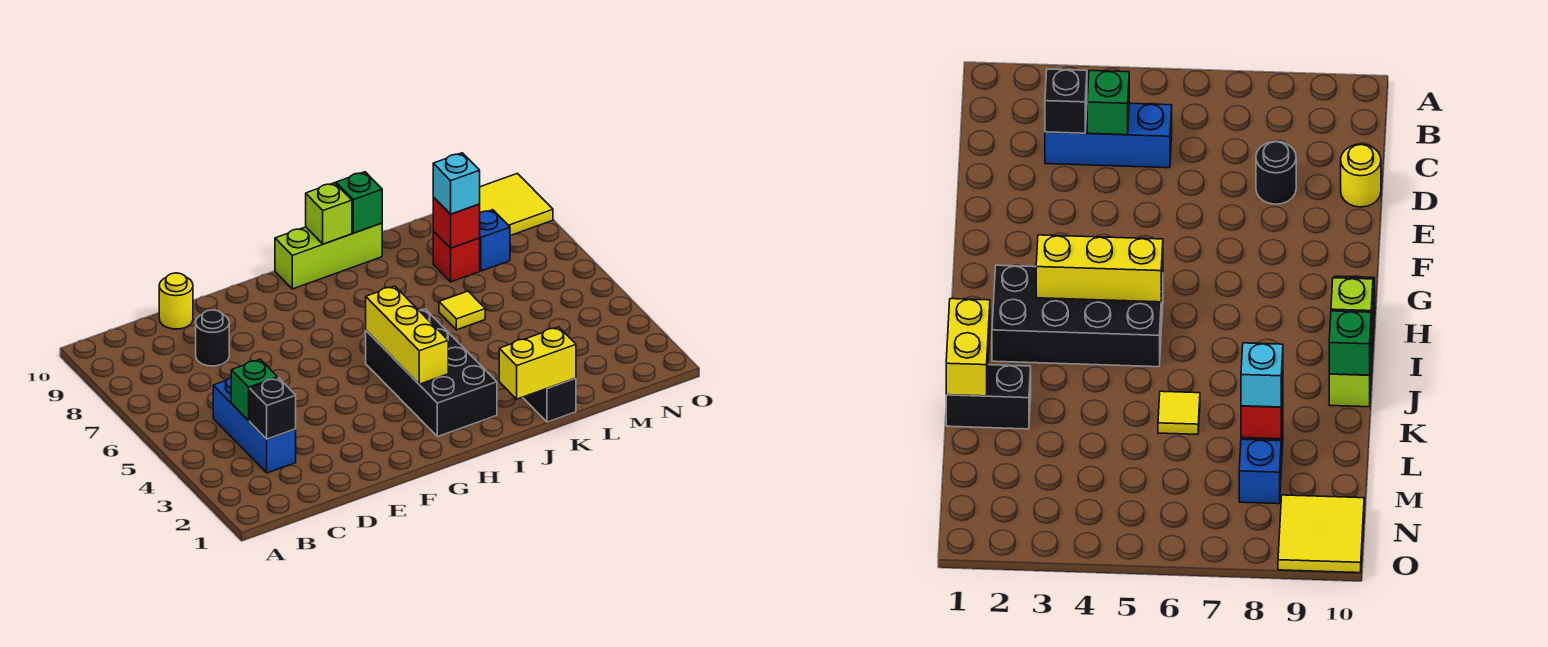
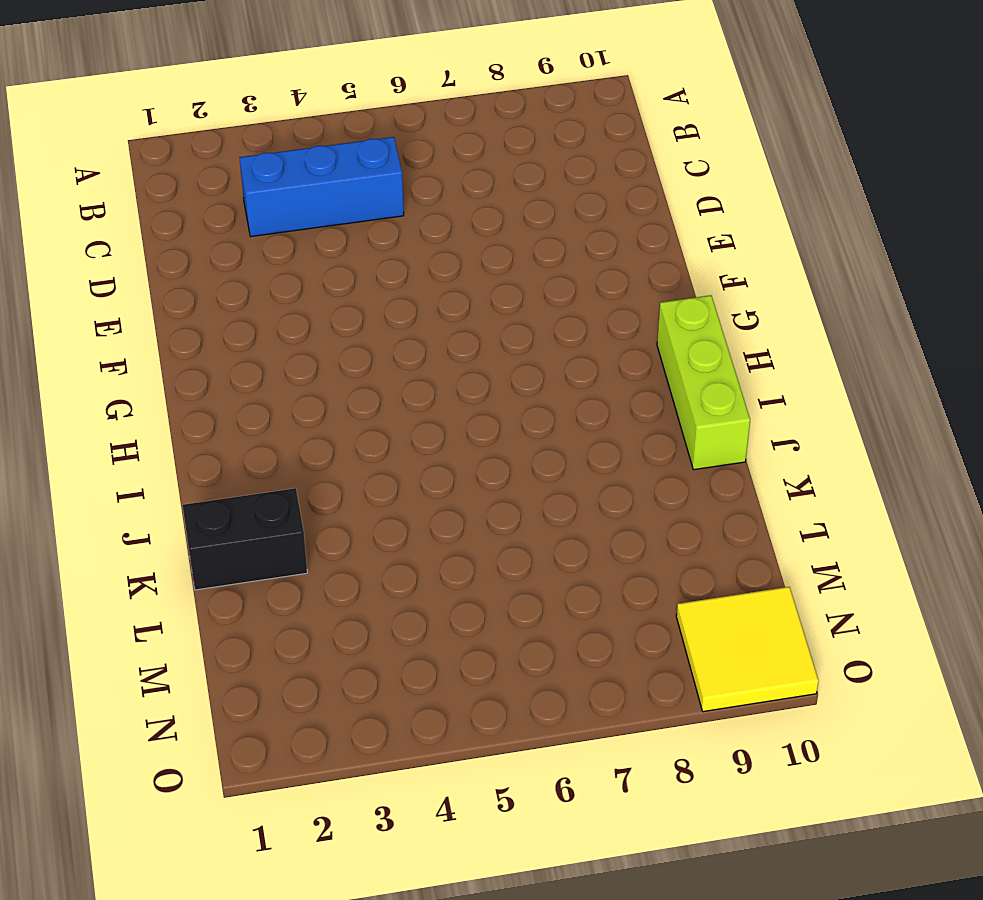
none -> black round brick D8 level 1
none -> yellow round brick D10 level 1
none -> black brick H2:I5 level 1

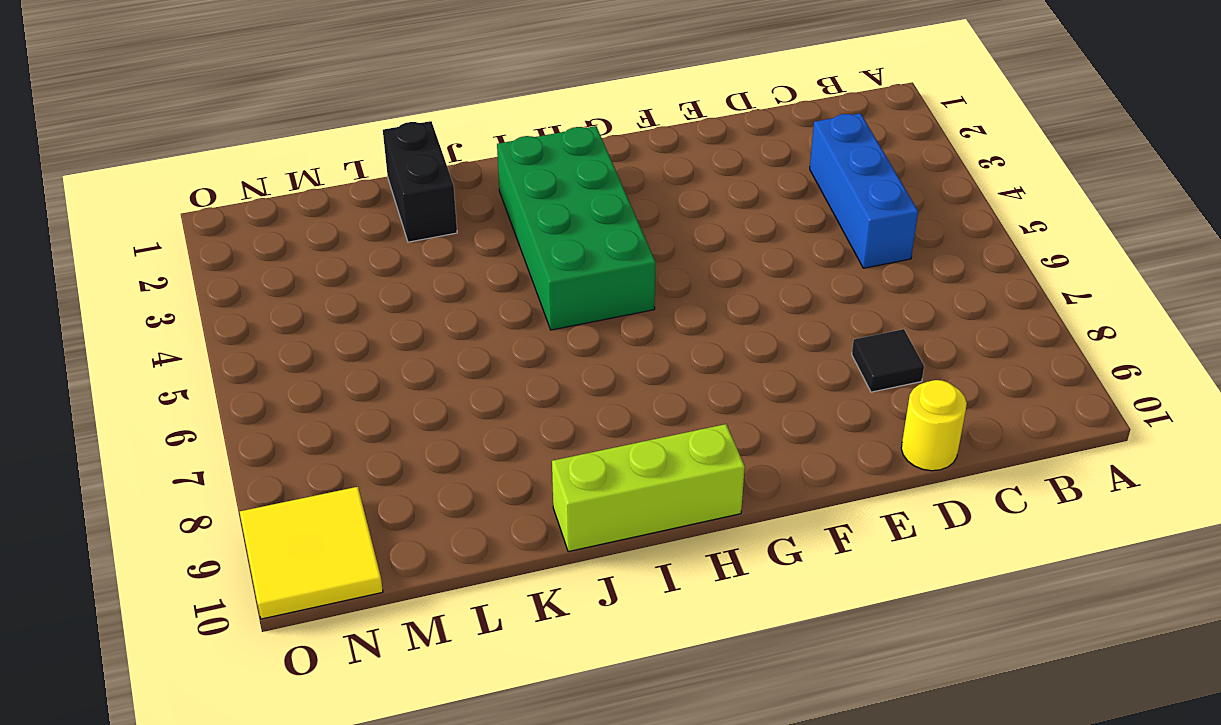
black tile D8 level 1 -> black round brick D8 level 1
green brick H2:I5 level 1 -> black brick H2:I5 level 1
none -> yellow tile K6 level 1
none -> red brick L8 level 1
none -> blue brick M8 level 1

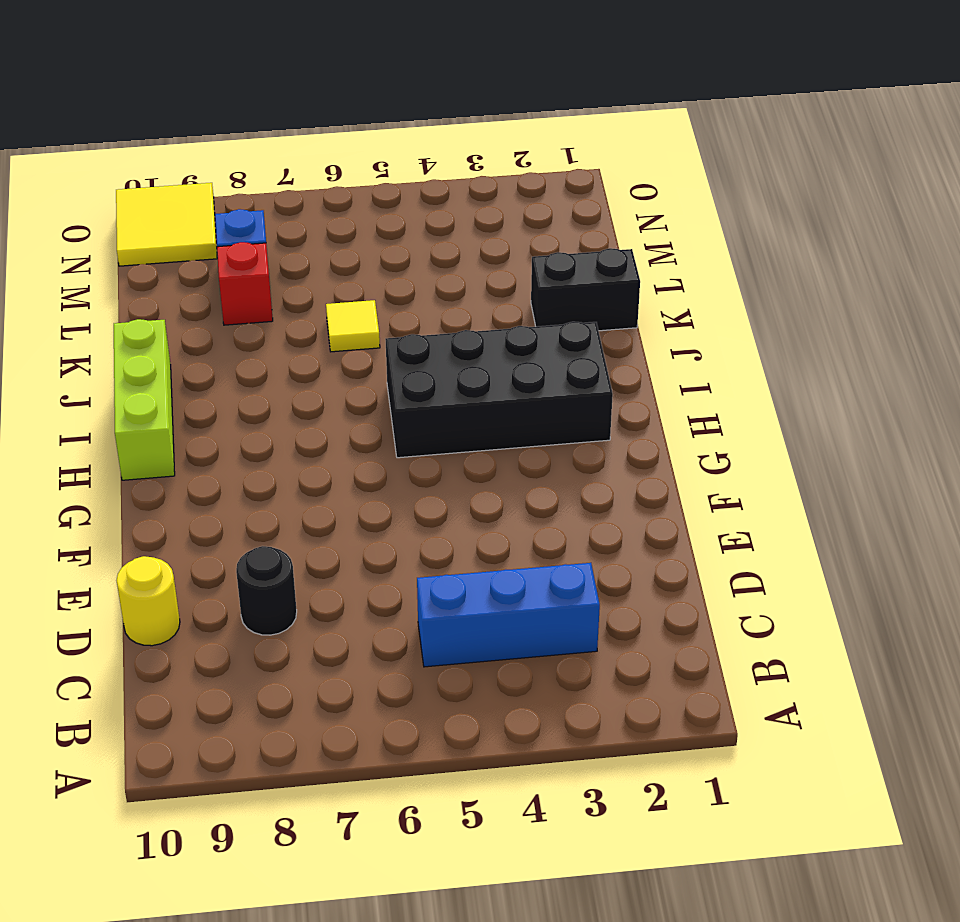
none -> black brick C3 level 2
none -> green brick C4 level 2
none -> yellow brick H3:H5 level 2

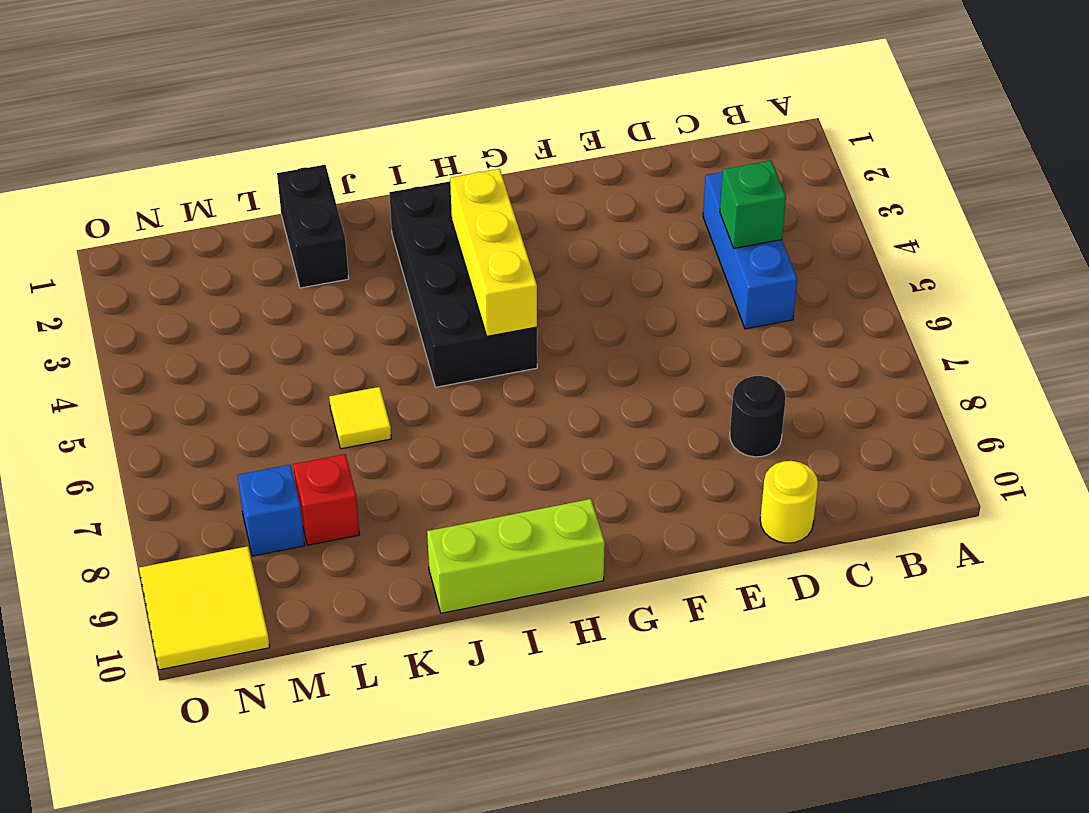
none -> black brick C3 level 2
none -> lime brick I10 level 2
none -> yellow brick J1:K1 level 2

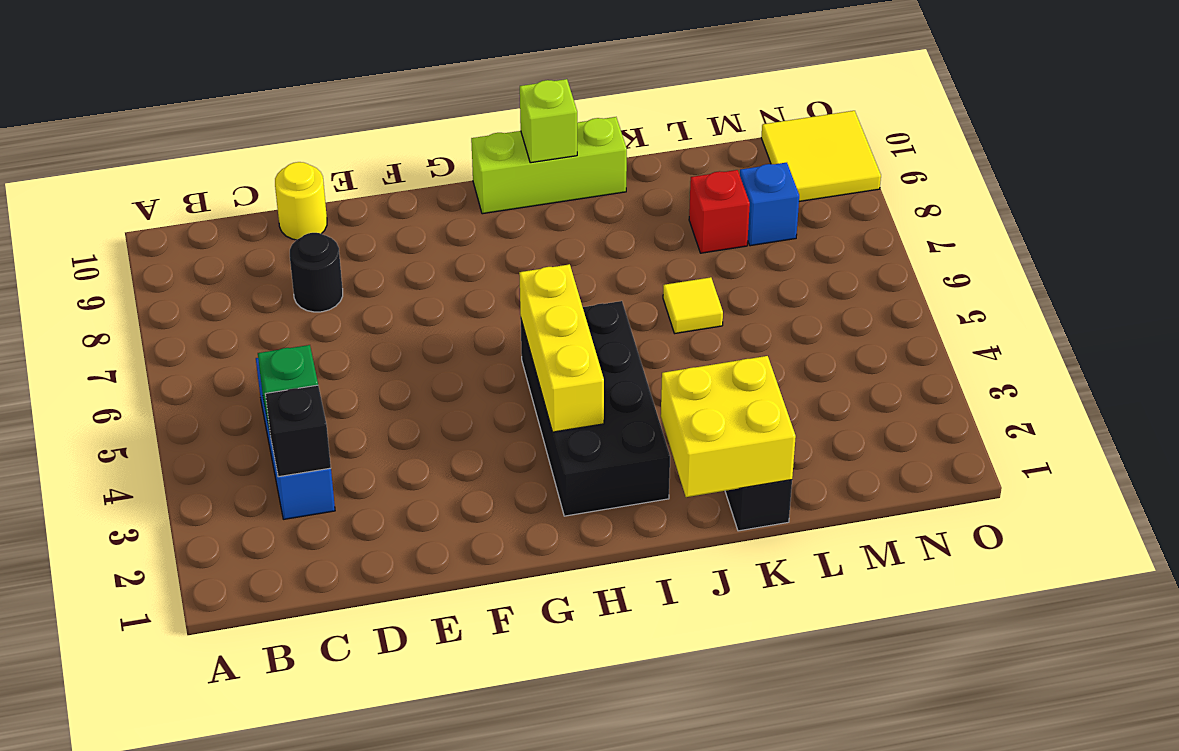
yellow brick J1:K2 level 2 -> yellow brick J1:K1 level 2
none -> green brick J10 level 2
none -> red brick L8 level 2
none -> cyan brick L8 level 3

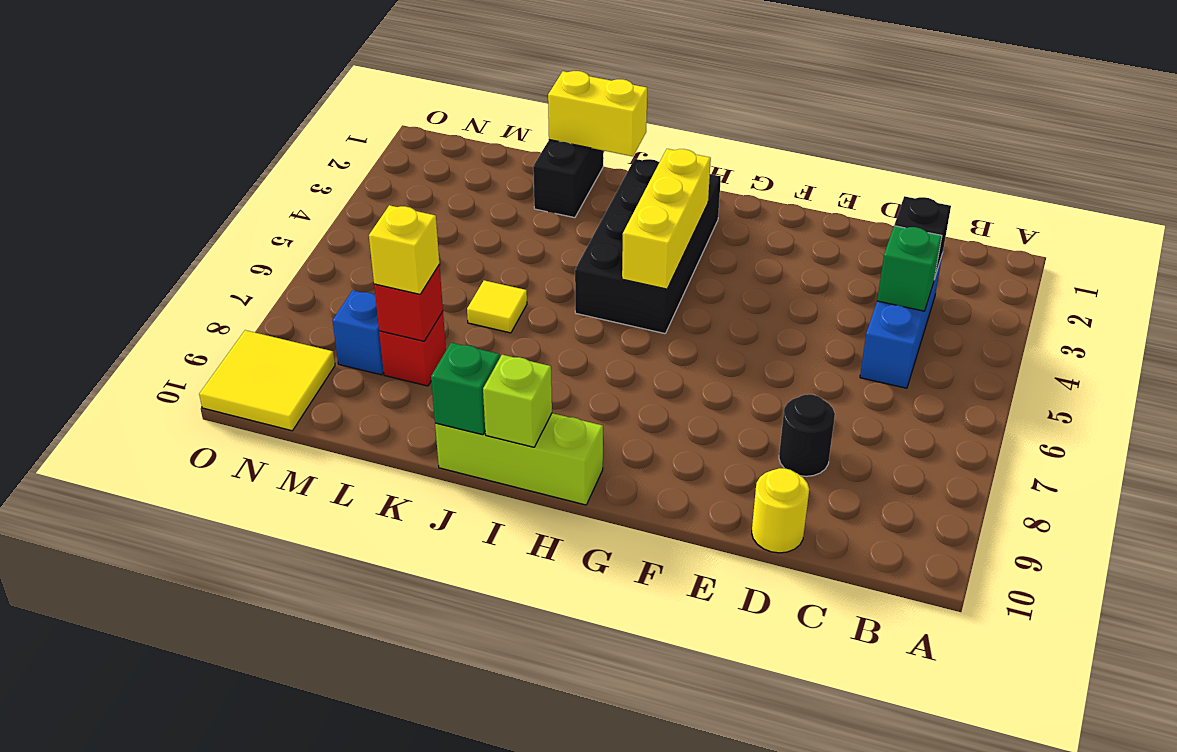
yellow brick L8 level 3 -> cyan brick L8 level 3

